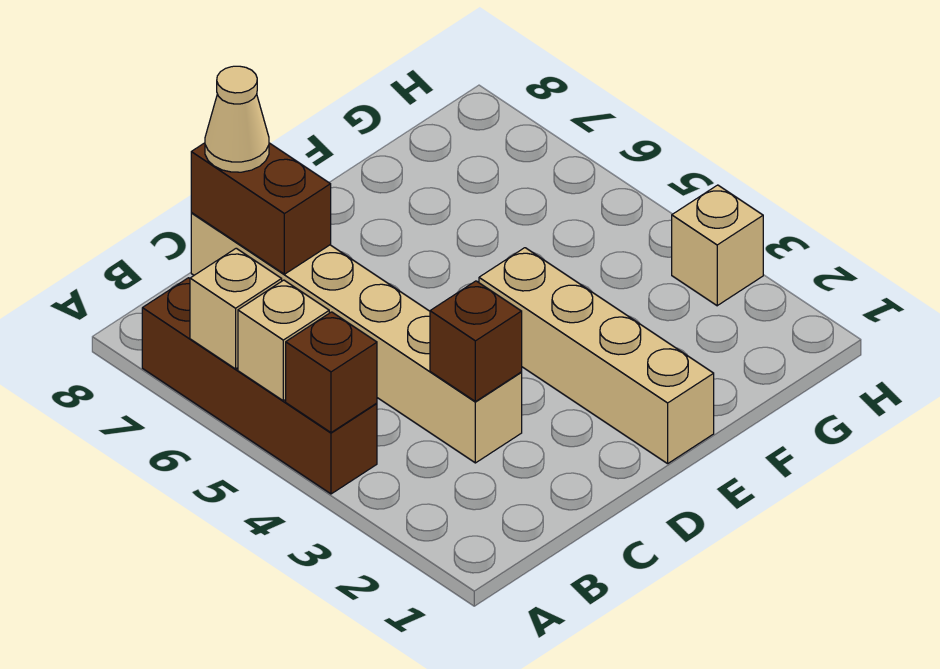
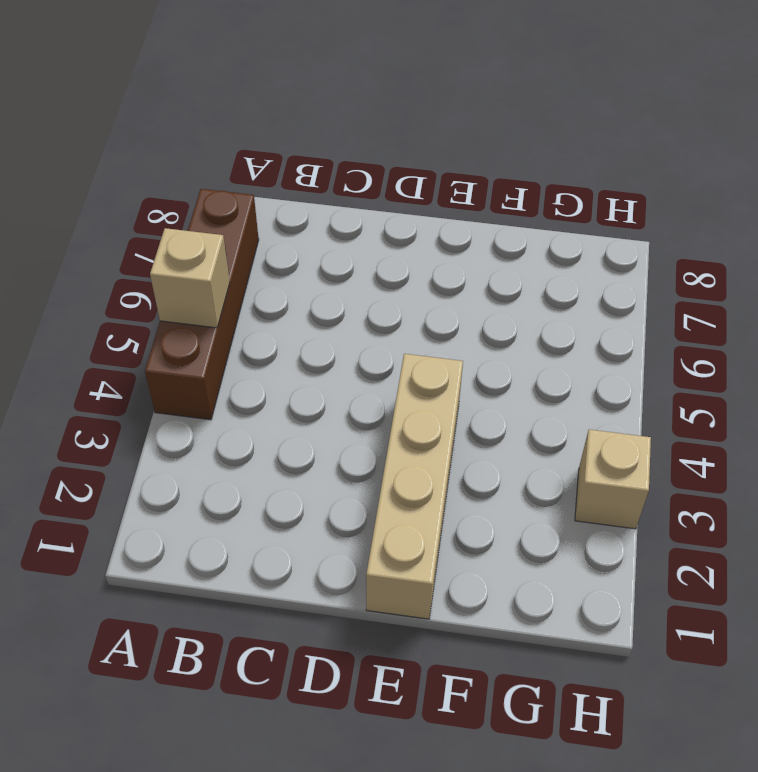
none -> tan brick C3:C8 level 1
none -> brown brick A4 level 2

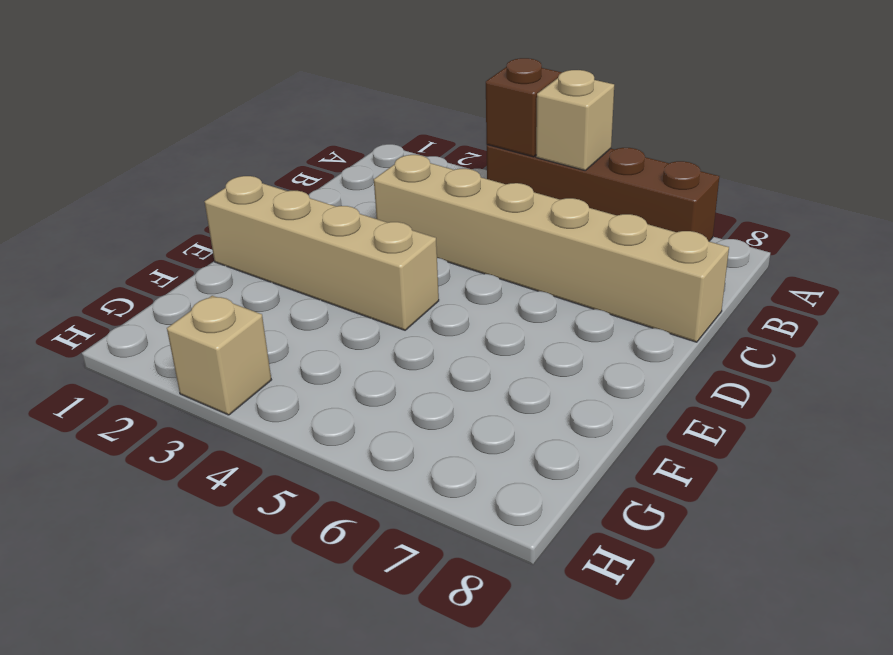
none -> tan brick A6 level 2
none -> brown brick C3 level 2

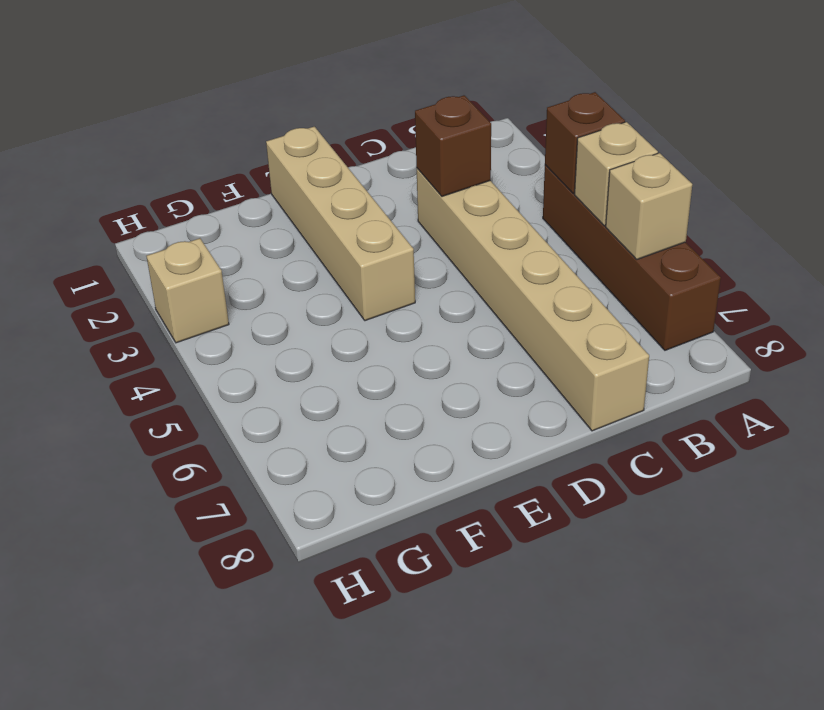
none -> brown brick C7:C8 level 2
none -> tan cone C8 level 3

